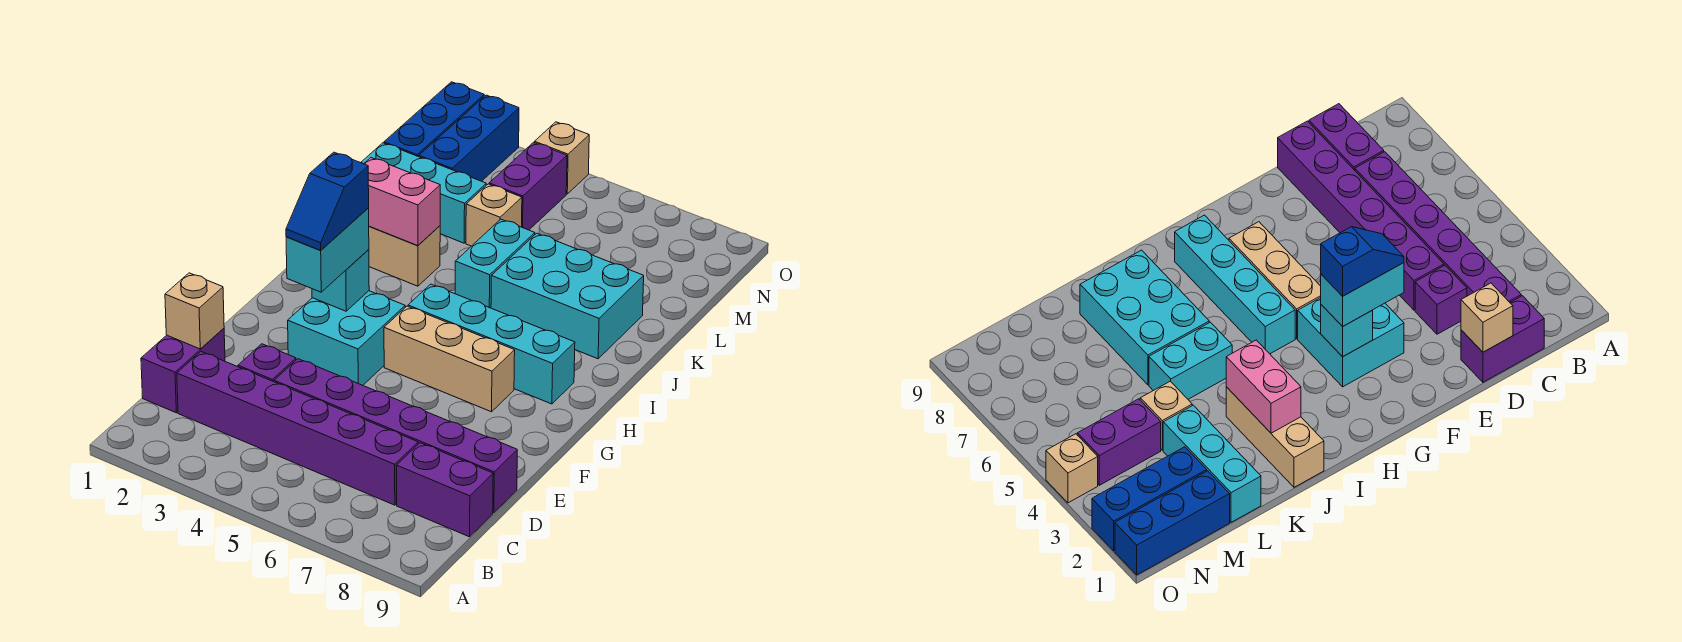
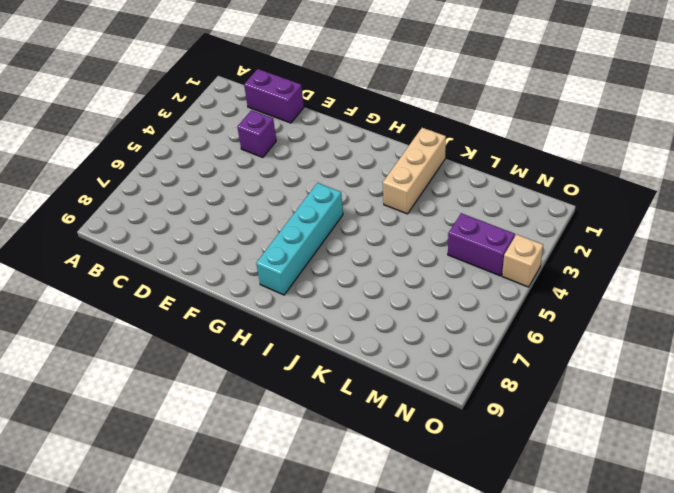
none -> purple brick C2:C7 level 1
none -> purple brick C8:C9 level 1
none -> purple brick D4:D9 level 1

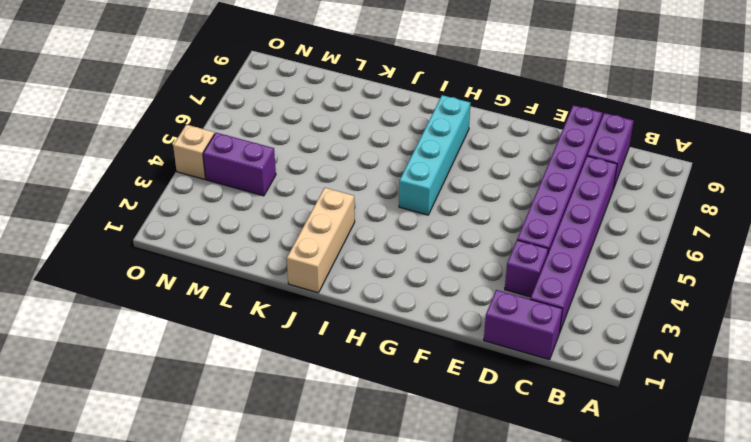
none -> cyan brick F3:G4 level 1
none -> tan brick G5:G7 level 1
none -> cyan brick J5:K5 level 1

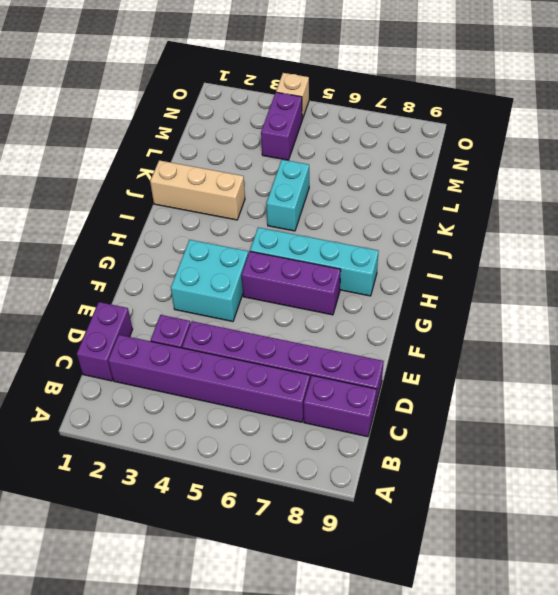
purple brick G5:G7 level 1 -> tan brick G5:G7 level 1
none -> cyan brick J6:K8 level 1
none -> cyan brick L1:L3 level 1
none -> tan brick L4 level 1

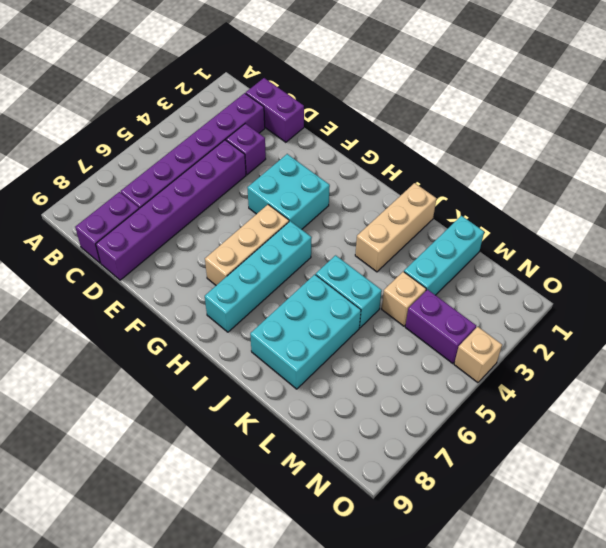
none -> blue brick M1:O1 level 1
none -> blue brick M2:O2 level 1
none -> tan brick D1 level 2

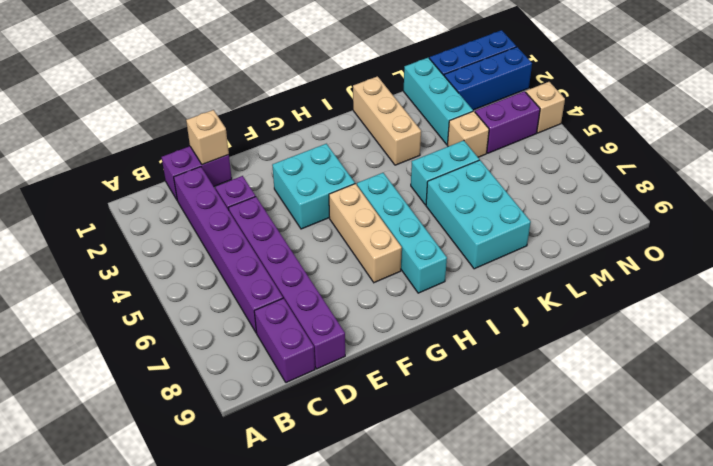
none -> cyan brick G3 level 2
none -> pink brick J2:J3 level 2
none -> cyan brick F3:G3 level 3

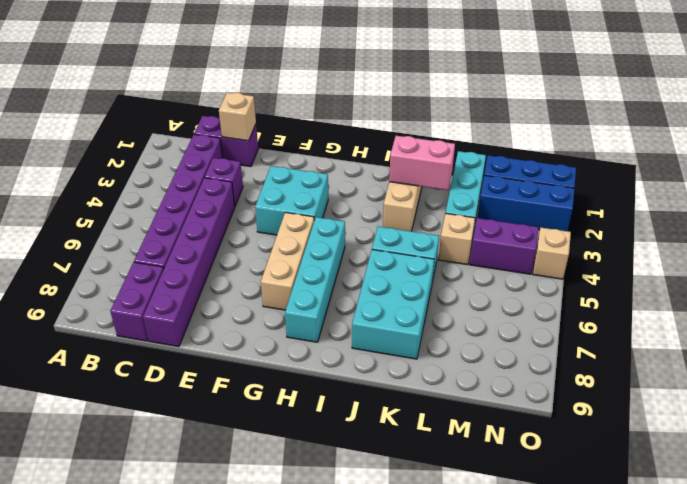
pink brick J2:K2 level 2 -> pink brick J2:J3 level 2
none -> cyan brick G3 level 2
none -> cyan brick F3:G3 level 3
none -> blue slope F3:G3 level 4 top G

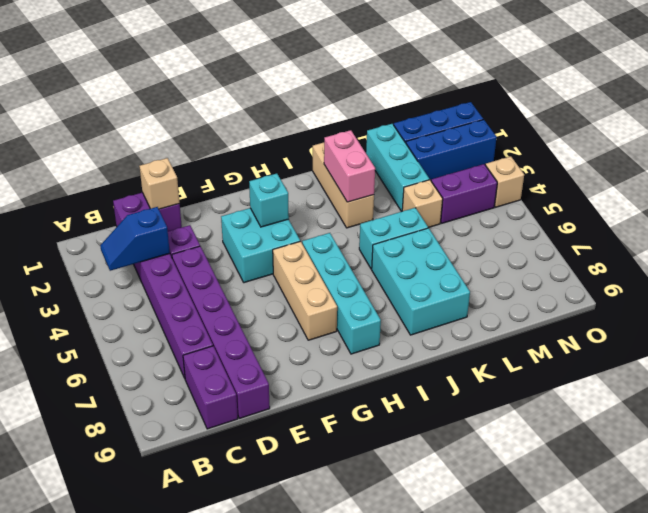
blue slope B3:C3 level 2 top C -> blue slope F3:G3 level 4 top G
none -> cyan brick F3:G3 level 3

